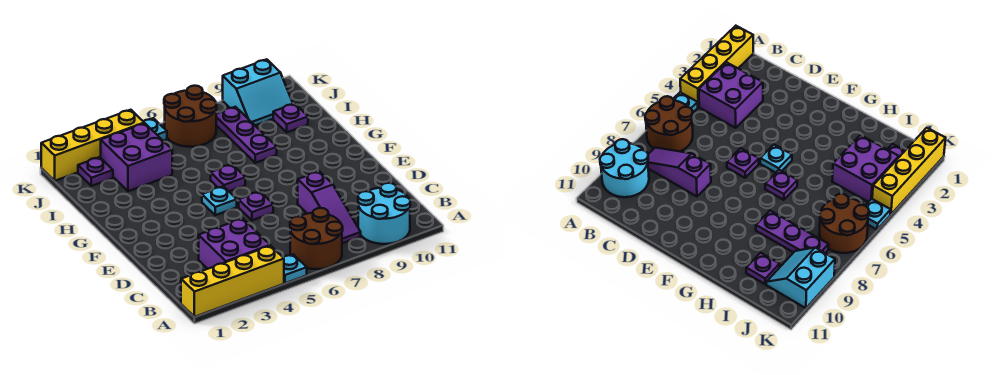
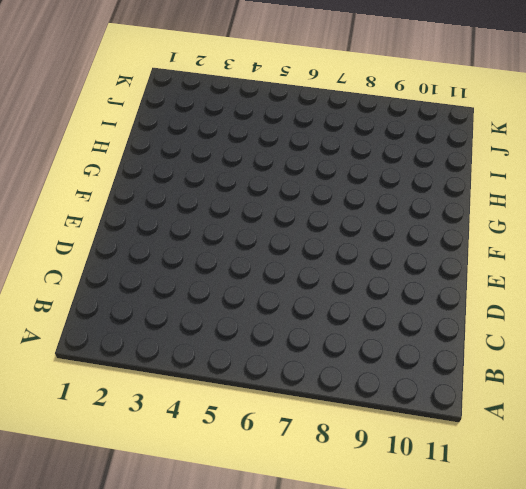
none -> yellow brick A1:A4 level 1
none -> cyan plate A5 level 1
none -> brown round brick A6:B7 level 1

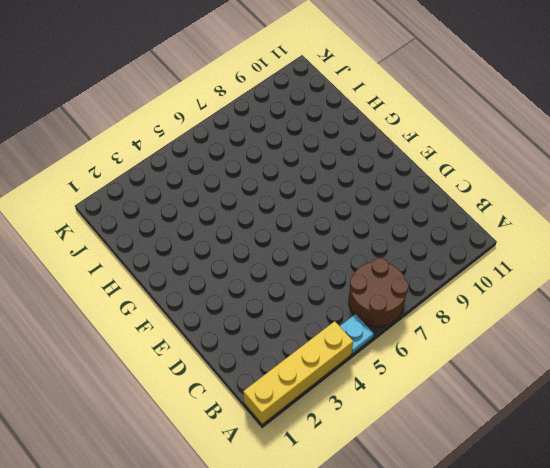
none -> cyan round brick A9:B10 level 1
none -> purple brick B3:C4 level 1
none -> purple slope B8:D8 level 1 top D

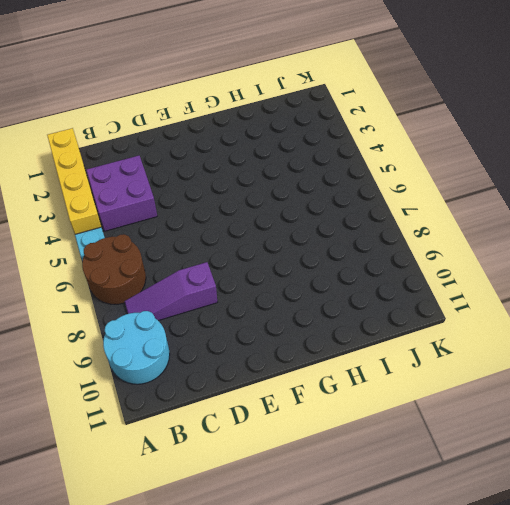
none -> purple plate E6 level 1
none -> cyan plate F5 level 1
none -> purple plate G6 level 1

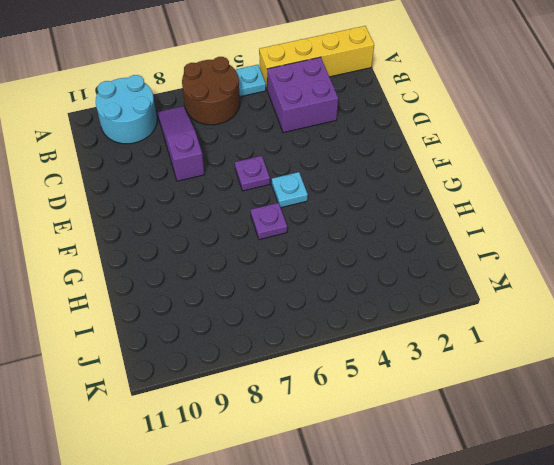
none -> purple plate H8:J8 level 1
none -> purple brick I3:J4 level 1
none -> purple plate I10 level 1

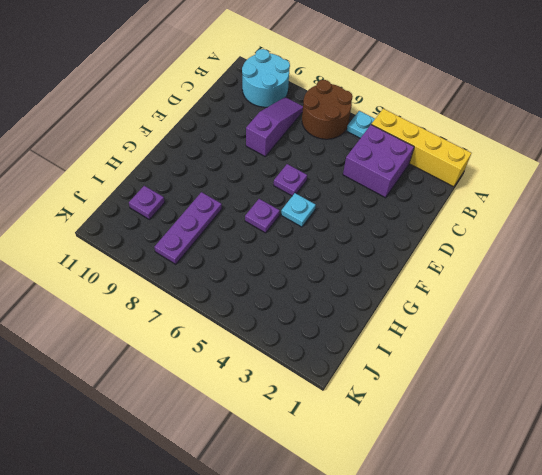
none -> purple brick I3:J4 level 1
none -> purple plate J2 level 1
none -> brown round brick J6:K7 level 1

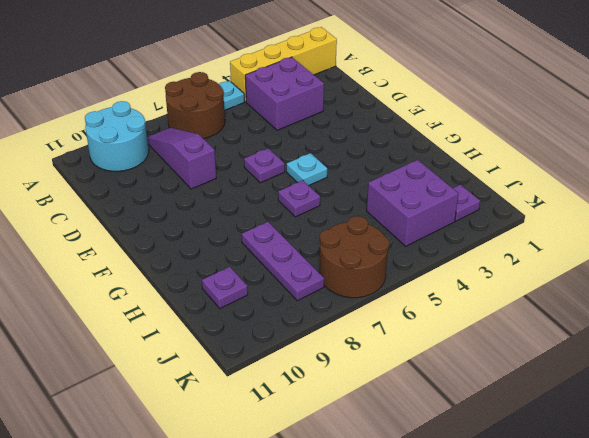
none -> cyan slope J9:K10 level 1 top K
none -> yellow brick K1:K4 level 1
none -> cyan plate K5 level 1

